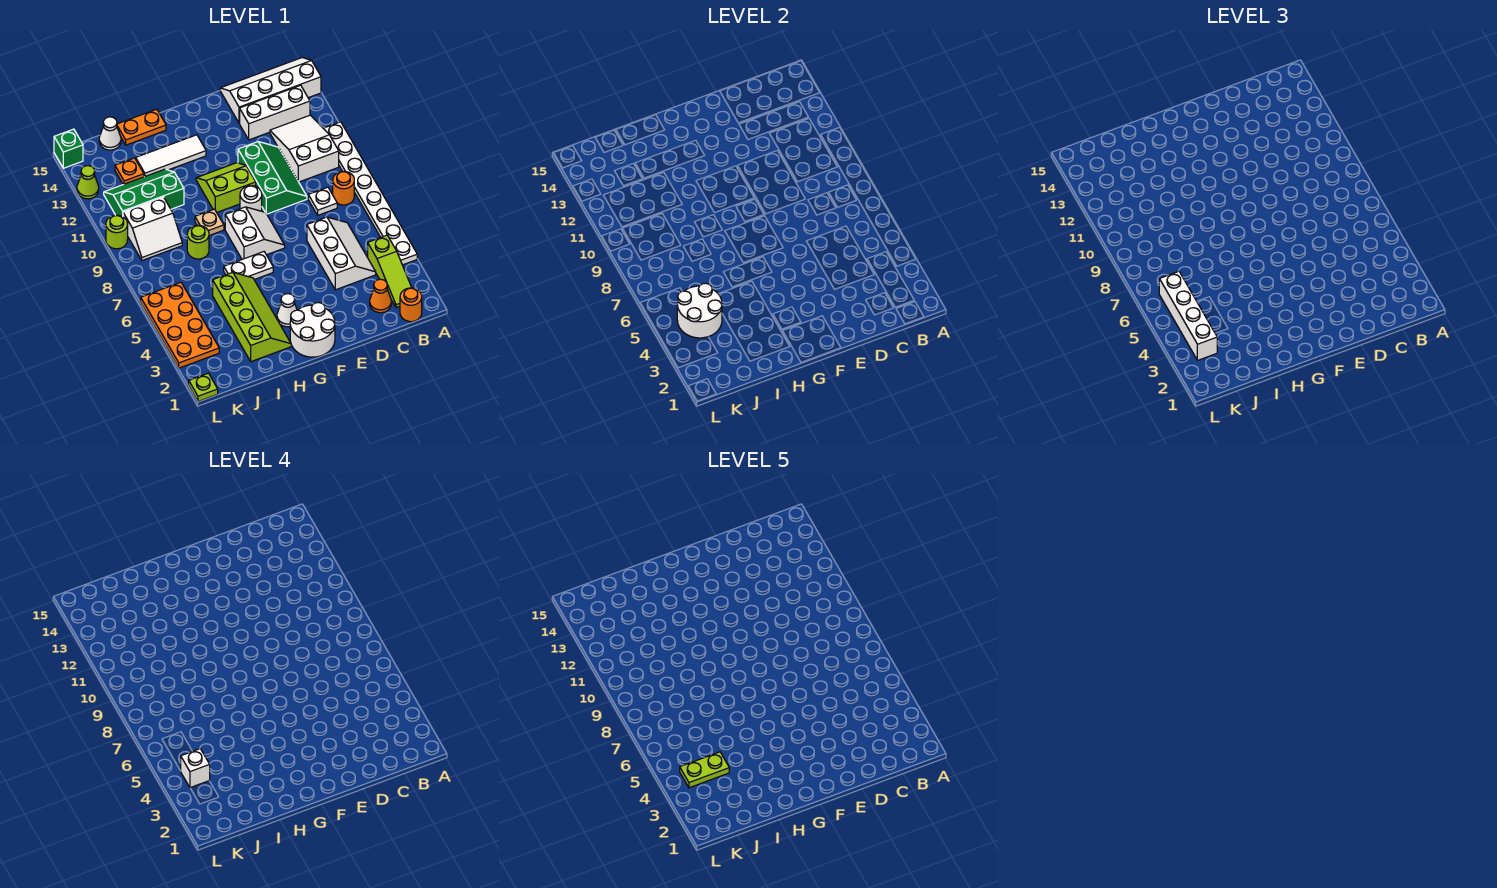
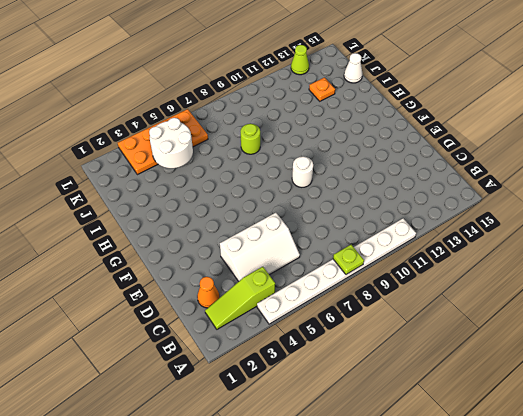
lime plate A8 level 2 -> lime plate L1 level 1
none -> white slope A14:D15 level 1 top 14
none -> orange round brick B1 level 1
none -> orange round brick B8 level 1
none -> white slope B10:C12 level 1 top 10

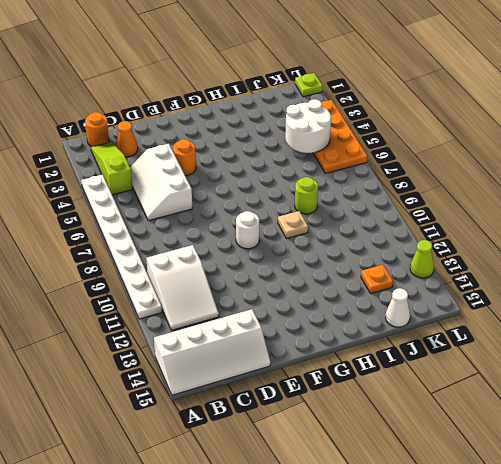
orange round brick E4 level 1 -> orange round brick B8 level 1
none -> white brick B13:D13 level 1
none -> white plate C8 level 1
none -> green slope D9:E11 level 1 top E
none -> white round brick F1:G2 level 1

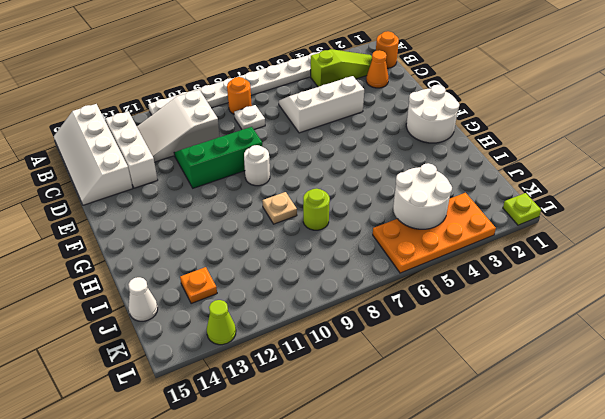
none -> white slope F7:G8 level 1 top G
none -> lime slope F10:G11 level 1 top 10
none -> white cone G3 level 1
none -> white plate G6:H6 level 1

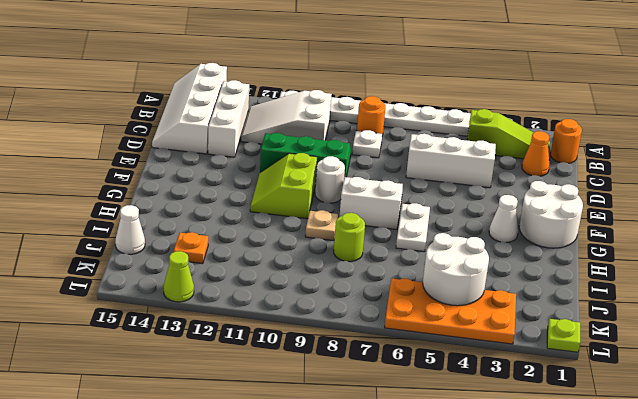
none -> white tile G13:I13 level 1
none -> lime slope H2:I5 level 1 top I
none -> orange plate H15:I15 level 1
none -> green slope I11:K12 level 1 top 11

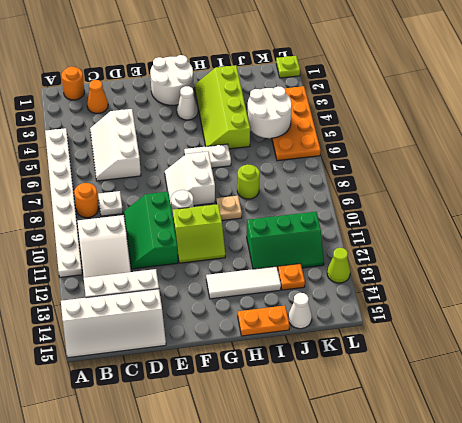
none -> lime slope B2:B4 level 1 top 4
none -> white slope J9:K10 level 1 top 10
none -> lime round brick L10 level 1
none -> green brick L15 level 1

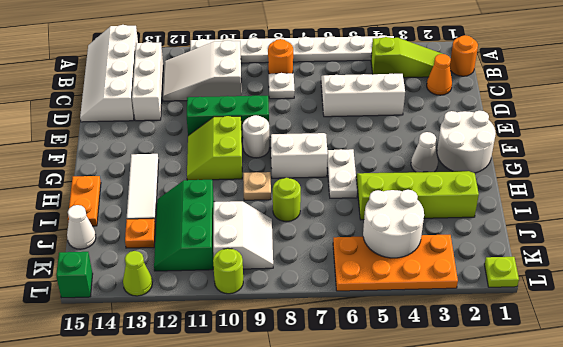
none -> white brick K3:K6 level 3
none -> white brick K4 level 4
none -> lime plate J4:K4 level 5

